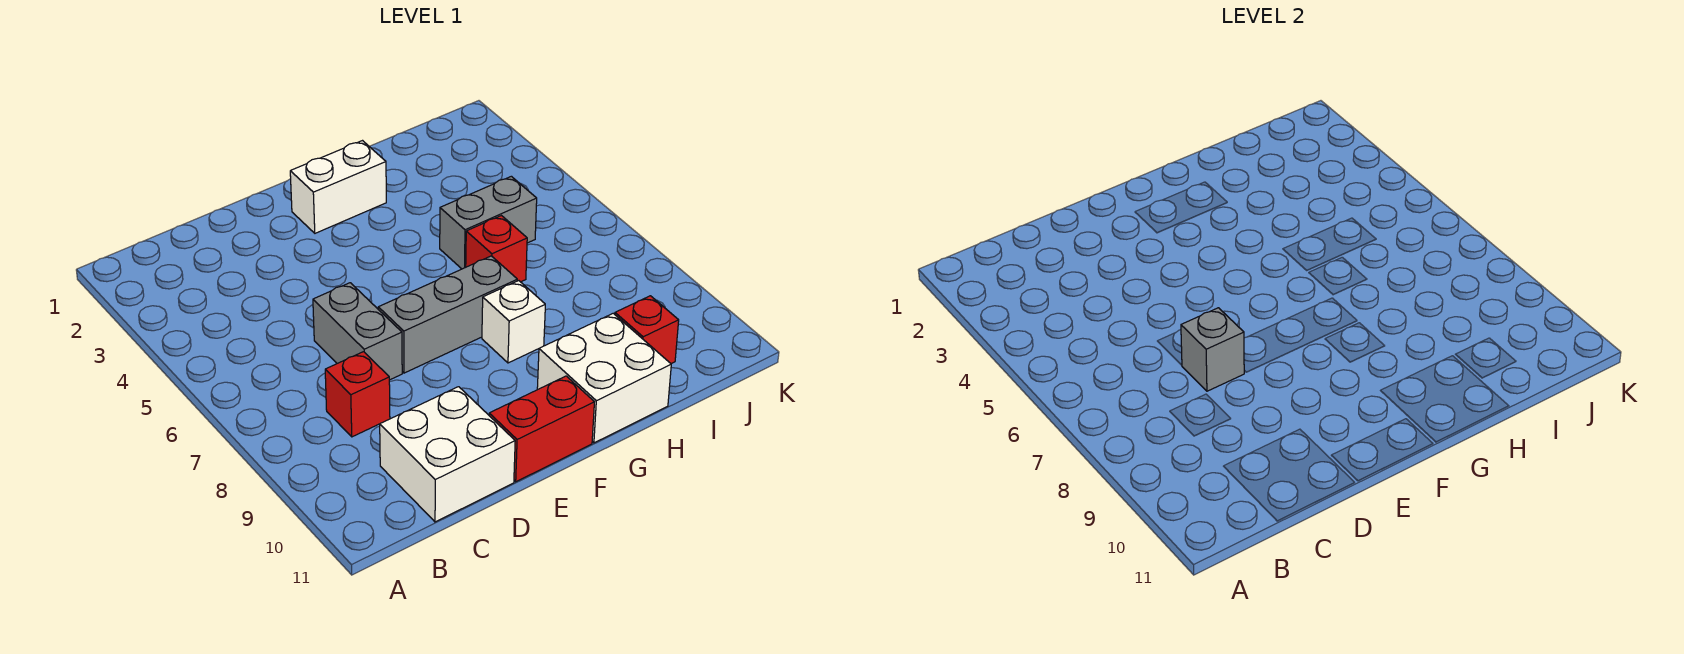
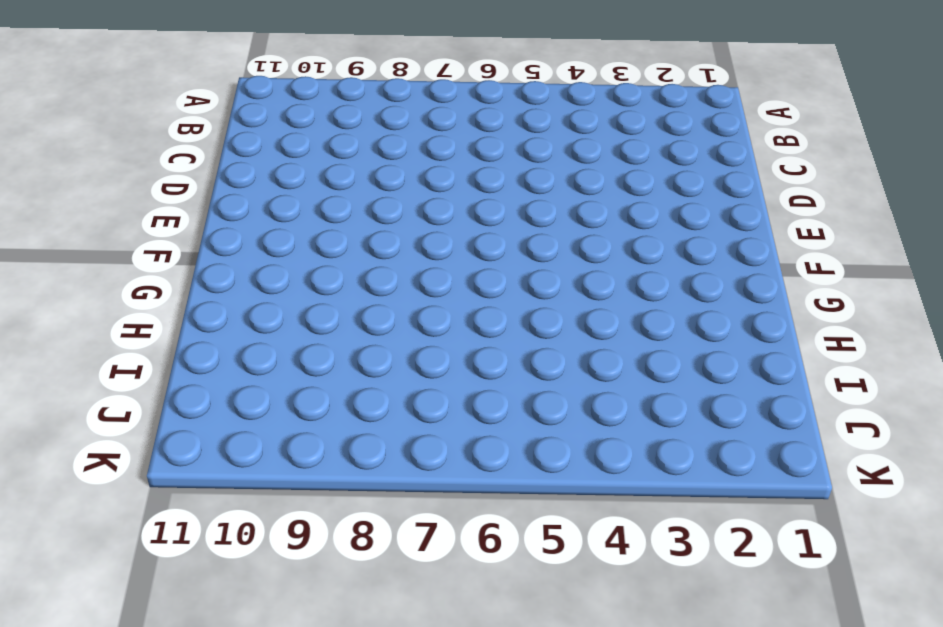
none -> red brick C8 level 1
none -> white brick C10:D11 level 1
none -> grey brick D6:D7 level 1

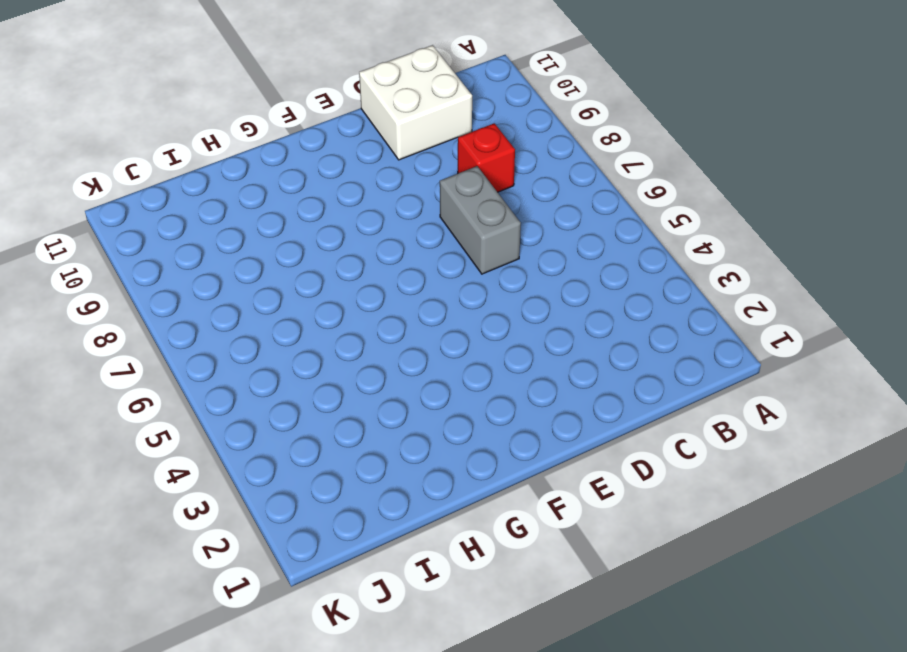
none -> grey brick E7:G7 level 1
none -> red brick E11:F11 level 1
none -> white brick F2:G2 level 1

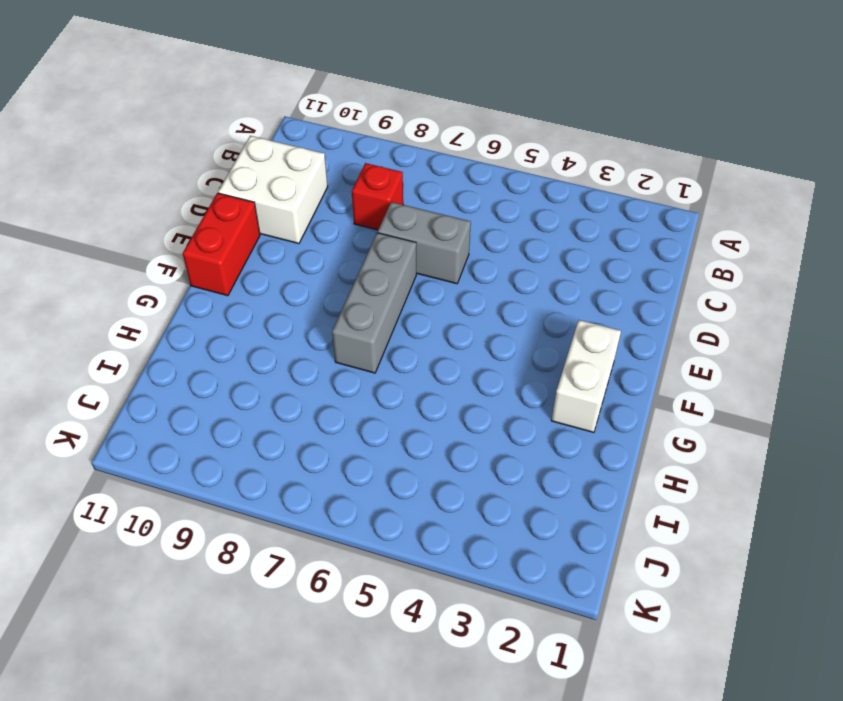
none -> white brick G8 level 1
none -> white brick G10:H11 level 1
none -> grey brick H5:I5 level 1

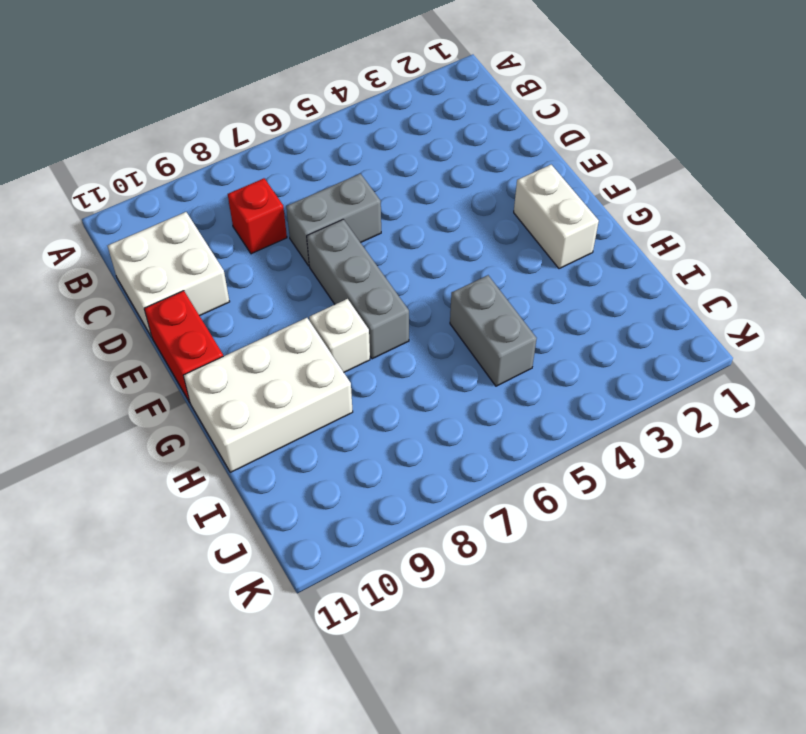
white brick G9:H11 level 1 -> white brick G10:H11 level 1
none -> red brick H6 level 1
none -> red brick I10 level 1
none -> grey brick D7 level 2

